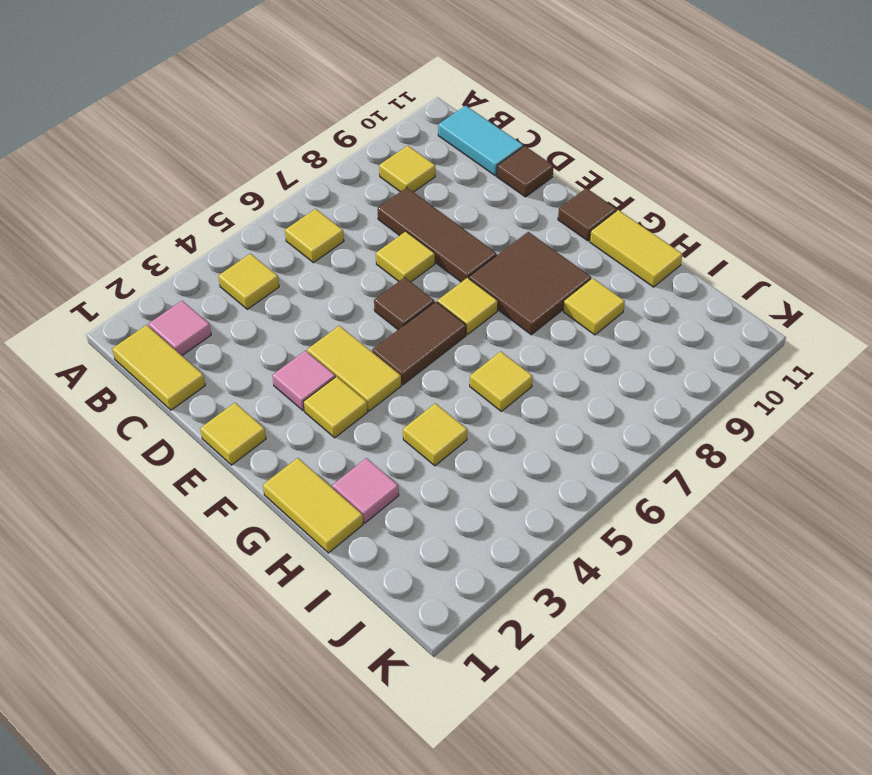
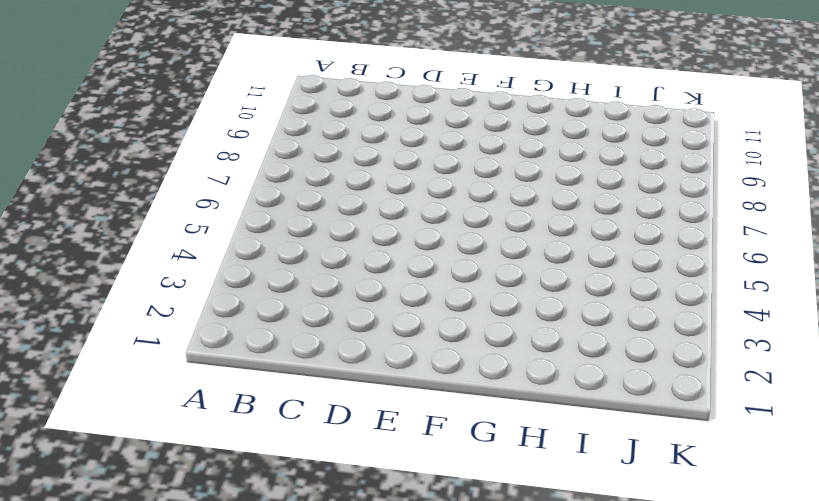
none -> yellow tile B1:C1 level 1
none -> pink tile B2 level 1
none -> yellow tile B4 level 1

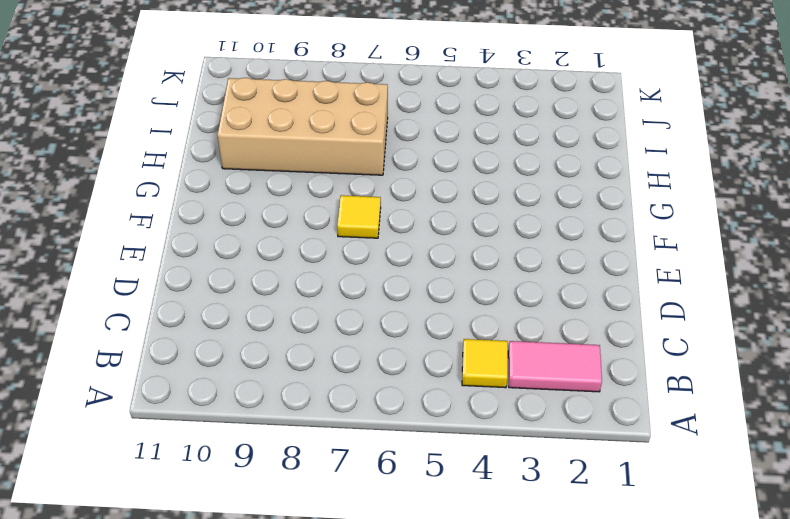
pink tile B2:B3 level 1 -> pink tile B2 level 1
tan brick H7:I10 level 1 -> yellow tile H9 level 1
none -> yellow tile B1:C1 level 1
none -> yellow tile B6 level 1
none -> yellow tile B9 level 1

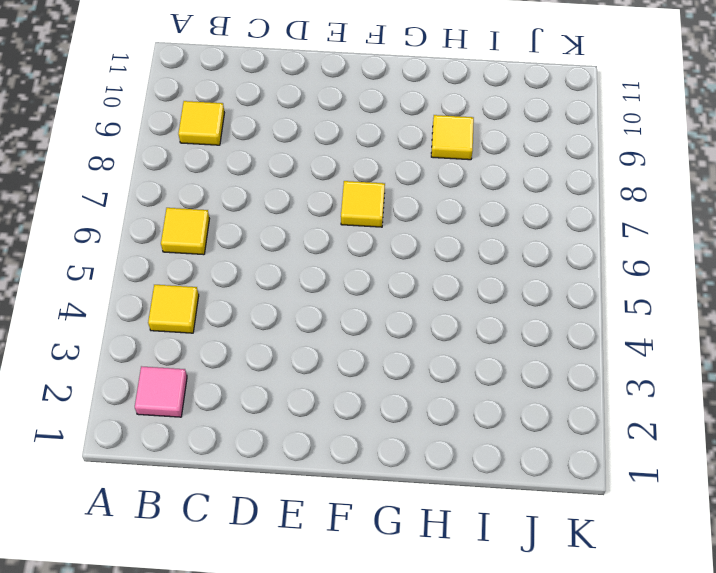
none -> yellow tile B1:C1 level 1
none -> cyan tile B11:C11 level 1
none -> brown tile C8:E8 level 1

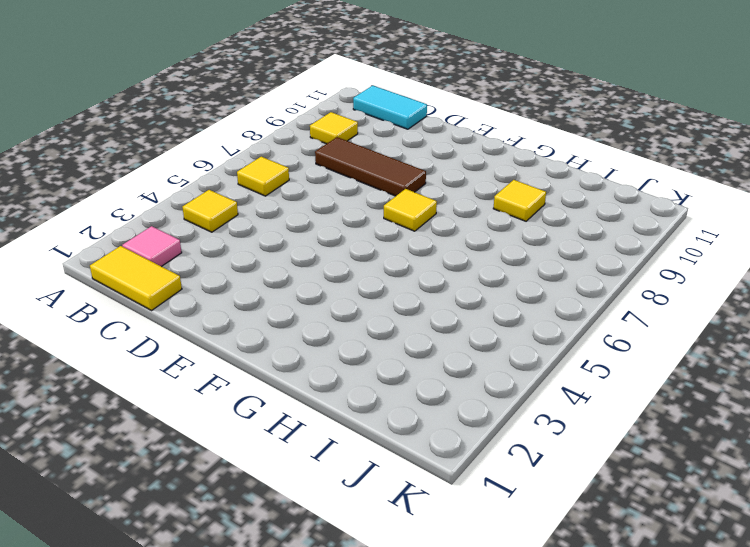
none -> yellow tile D7 level 1
none -> brown tile D11 level 1
none -> yellow tile E1 level 1

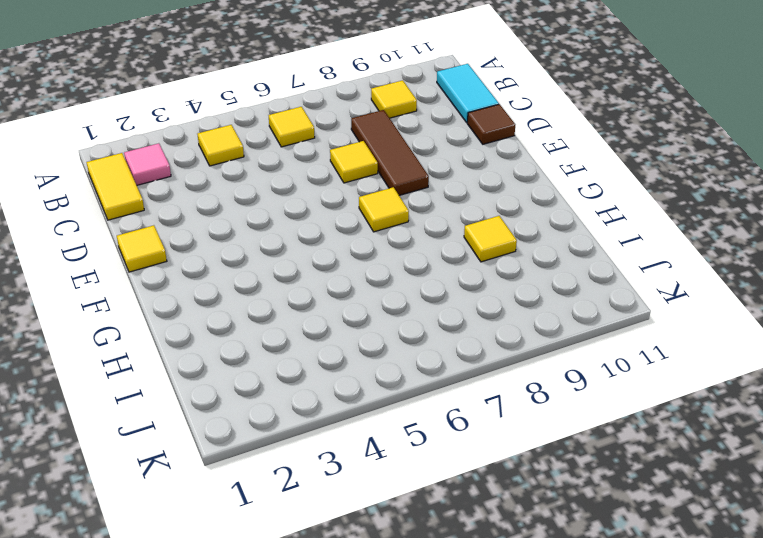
none -> pink tile E3 level 1
none -> yellow tile E4:F4 level 1
none -> brown tile E6 level 1

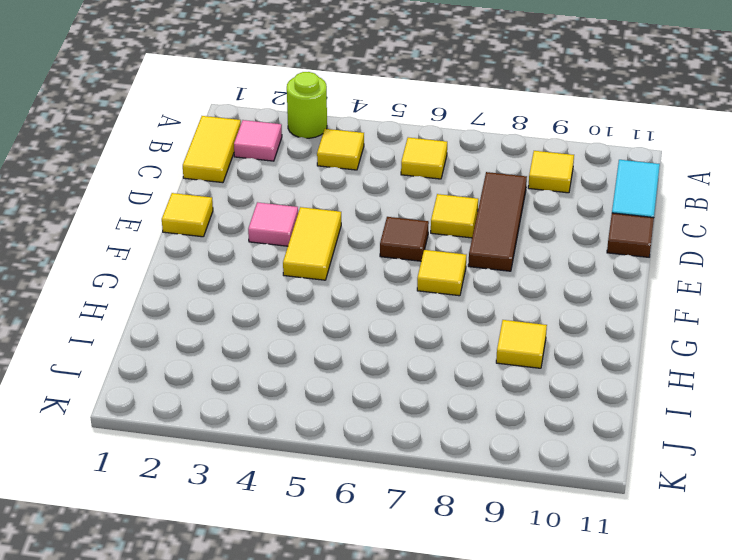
lime round brick A3 level 1 -> none
none -> yellow tile F3 level 1
none -> brown tile F5:F6 level 1
none -> brown tile F8:G9 level 1

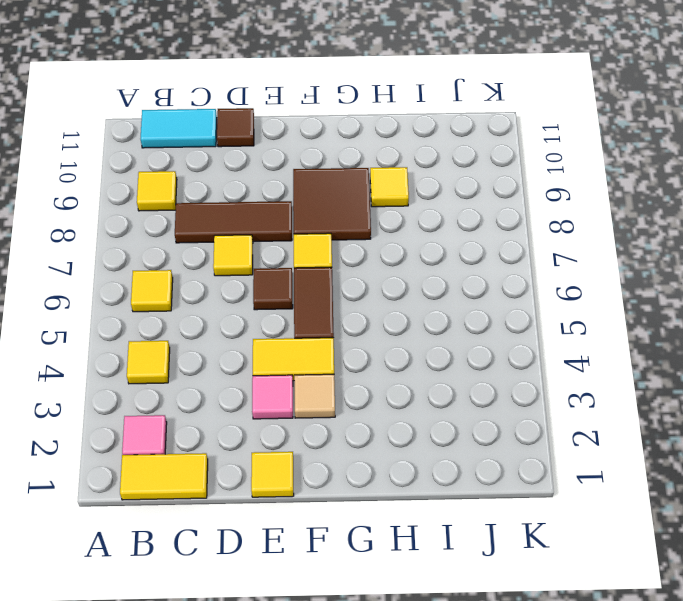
tan tile F3 level 1 -> yellow tile F3 level 1
none -> brown tile F11 level 1
none -> yellow tile G1:H1 level 1
none -> yellow tile G11:H11 level 1

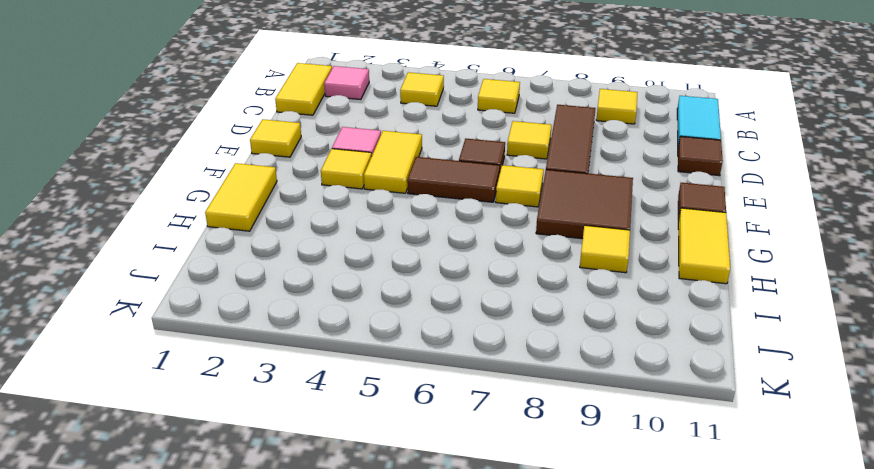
none -> pink tile H2 level 1
none -> yellow tile H4 level 1
none -> yellow tile H6 level 1

